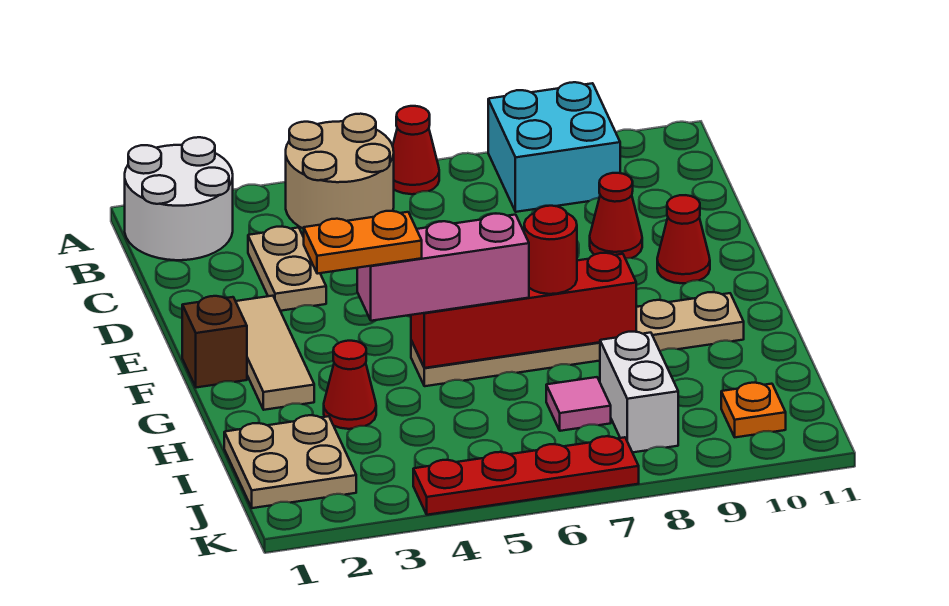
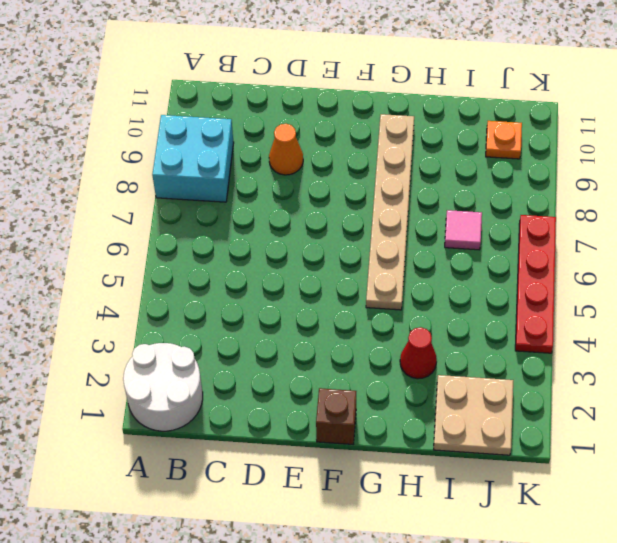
orange cone D9 level 1 -> red cone D9 level 1
none -> tan round brick A4:B5 level 1
none -> red cone A6 level 1
none -> tan plate C3:D3 level 1

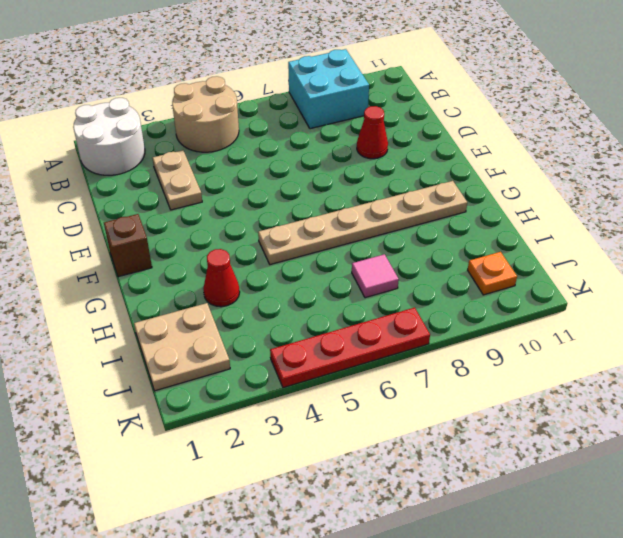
none -> red cone A6 level 1
none -> tan tile E2:G2 level 1
none -> red cone E10 level 1

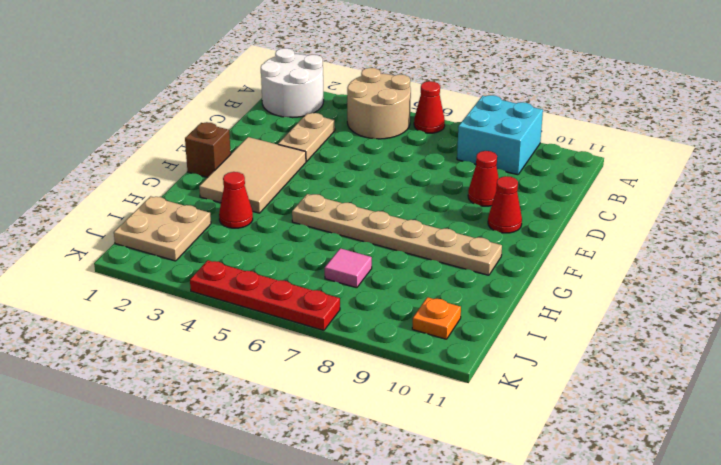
tan tile E2:G3 level 1 -> tan tile E2:G2 level 1
none -> white brick I8:J8 level 1
none -> red brick G5:G8 level 2
none -> pink brick G4:G6 level 3

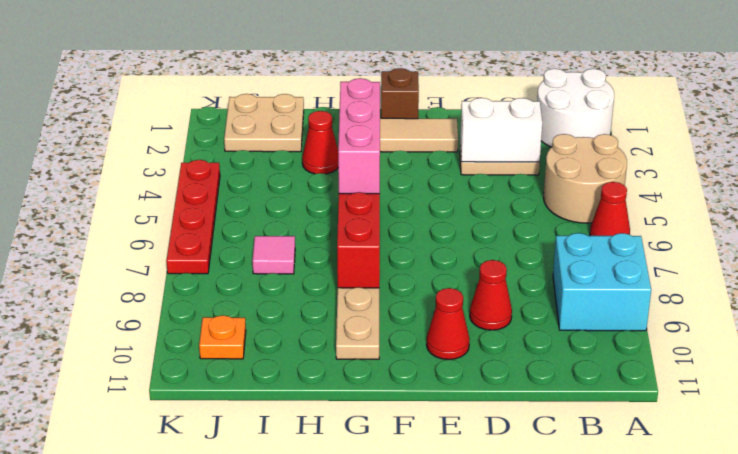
white brick C3:D3 level 2 -> white brick I8:J8 level 1
none -> red round brick G7 level 3
none -> orange plate G3:G4 level 4

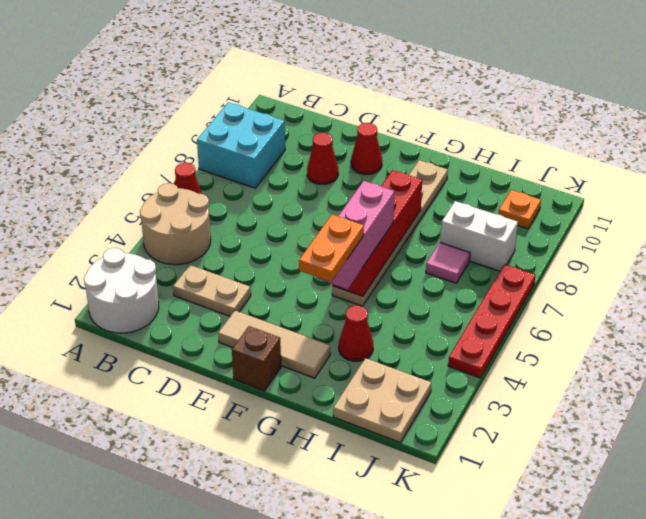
none -> red round brick G7 level 3

